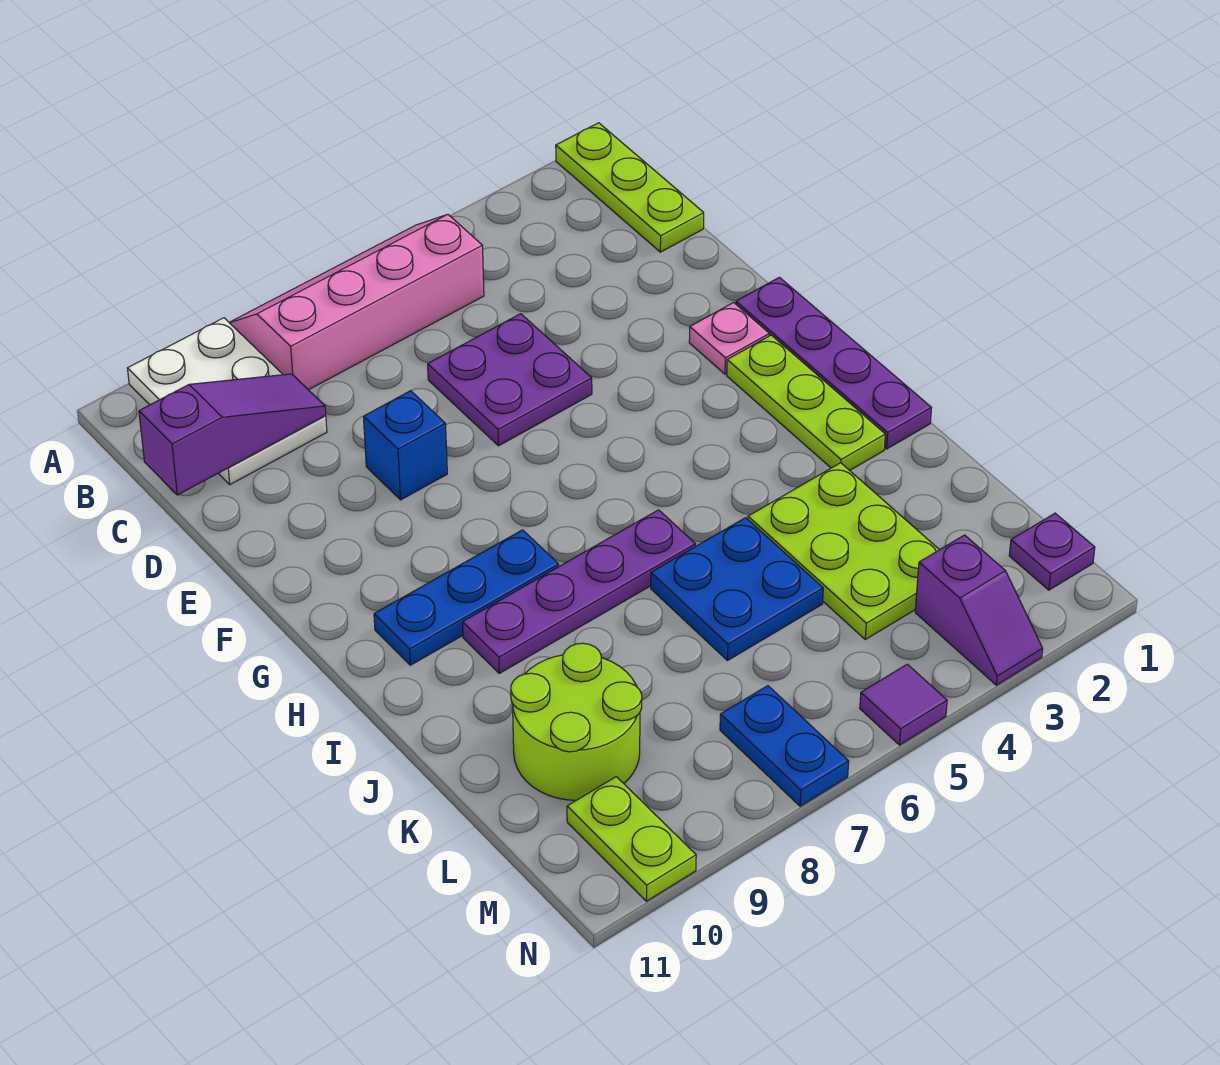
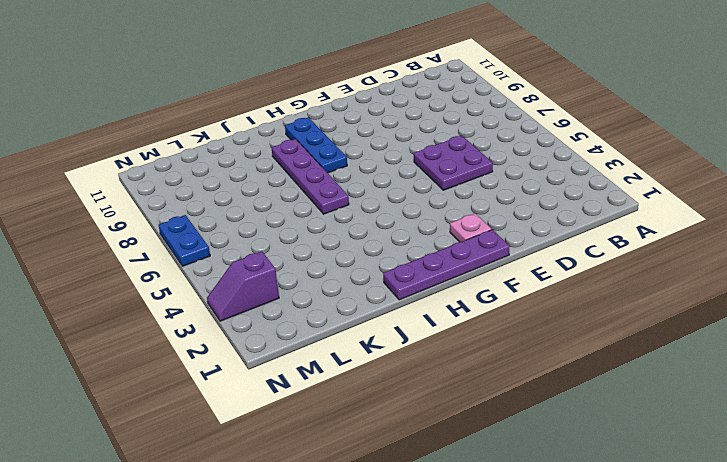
blue plate N6:N7 level 1 -> blue plate M7:N7 level 1
none -> lime plate A1:C1 level 1
none -> pink slope A5:B8 level 1 top B
none -> white plate A9:C10 level 1

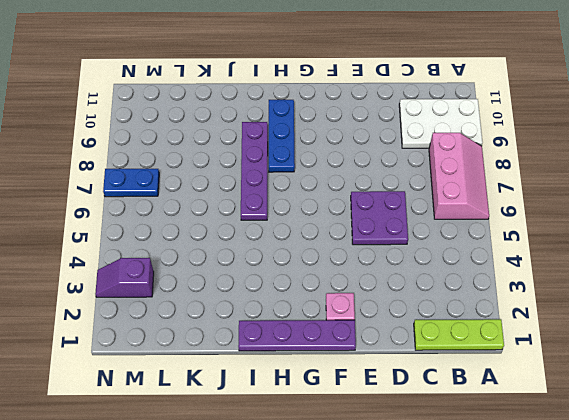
pink slope A6:B8 level 1 top B -> pink slope A5:B8 level 1 top B
none -> blue brick E8 level 1
none -> lime plate G2:I2 level 1
none -> lime plate J3:L4 level 1

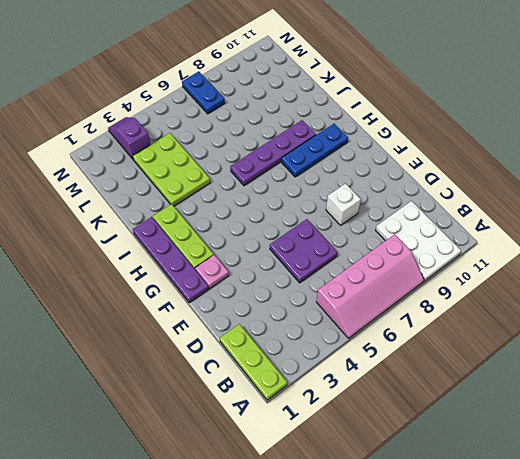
white brick E8 level 1 -> blue brick E8 level 1
none -> blue plate J5:K6 level 1
none -> lime round brick K9:L10 level 1
none -> purple plate M1 level 1

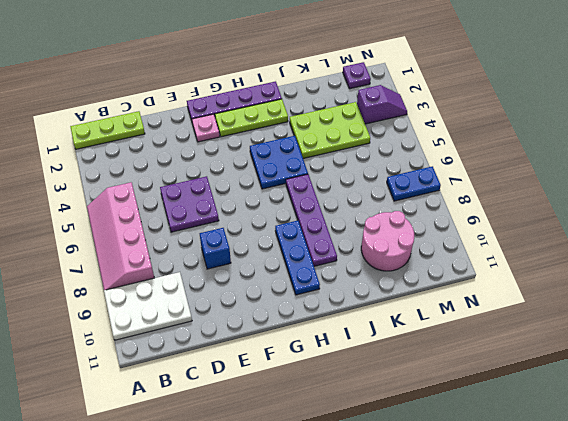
blue plate H4:I5 level 1 -> blue plate J5:K6 level 1
pink round brick K9:L10 level 1 -> lime round brick K9:L10 level 1
none -> lime plate M10:N10 level 1
none -> purple tile N5 level 1
none -> purple slope C9:C11 level 2 top 11

